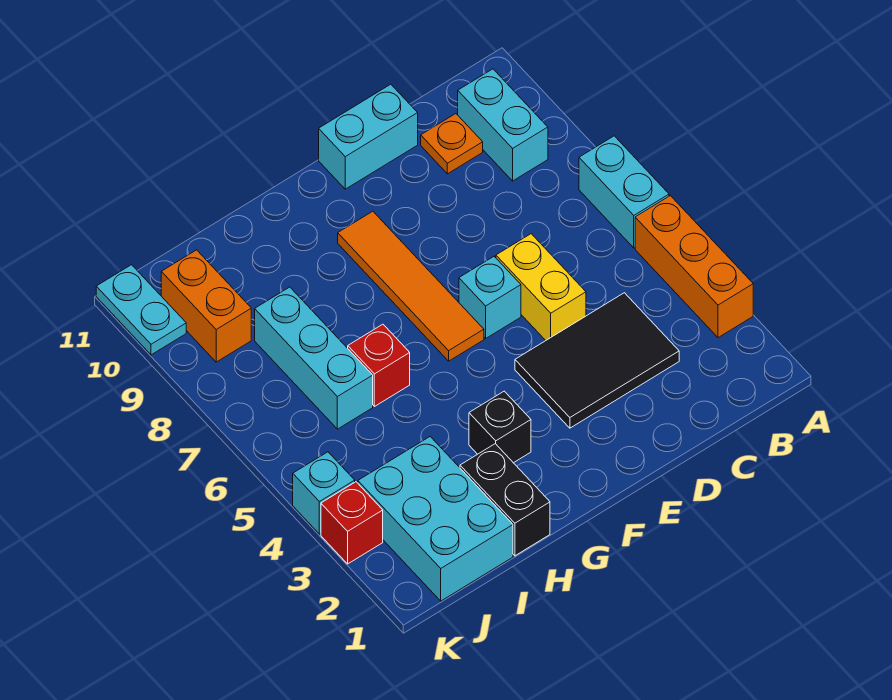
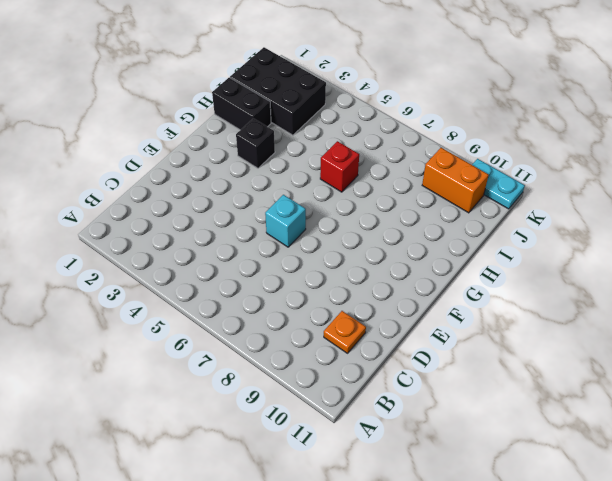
black brick I1:J3 level 1 -> cyan brick I1:J3 level 1
none -> orange brick A3:A5 level 1
none -> cyan brick A6:A7 level 1
none -> cyan brick B9:B10 level 1

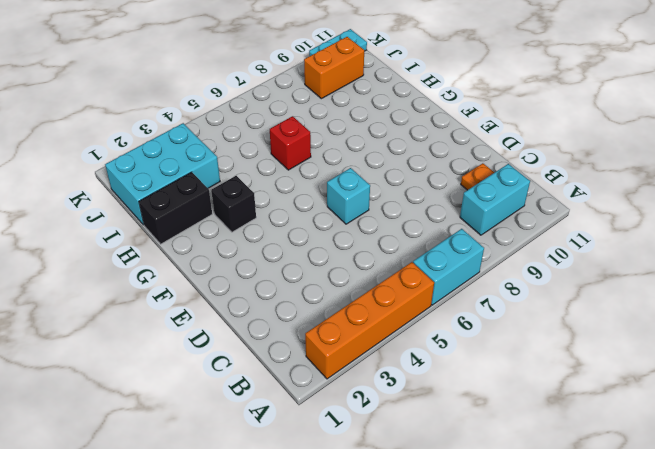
orange brick A2:A5 level 1 -> orange brick A3:A5 level 1
none -> black tile C3:E4 level 1
none -> yellow brick D5:D6 level 1
none -> cyan brick D11:E11 level 1

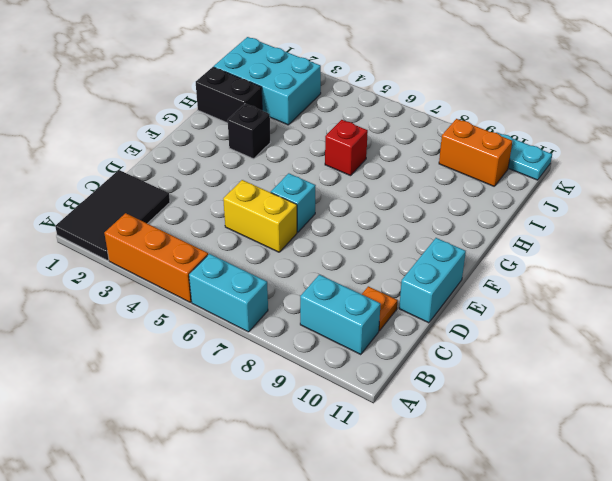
black tile A1:C2 level 1 -> black tile C3:E4 level 1
none -> orange tile F6:F9 level 1
none -> cyan brick I6:I8 level 1
none -> red brick K3 level 1

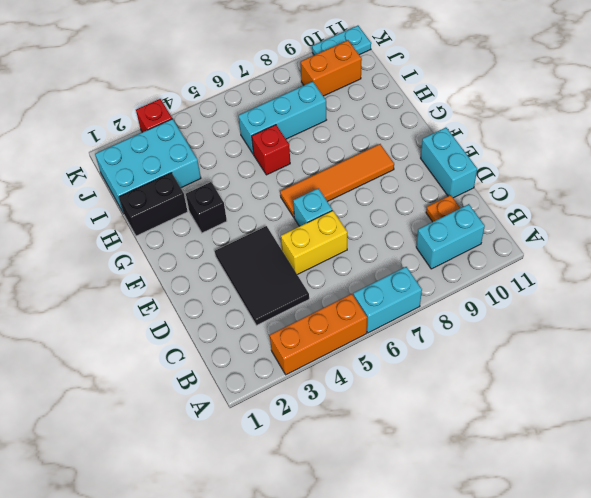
none -> cyan brick K4 level 1

